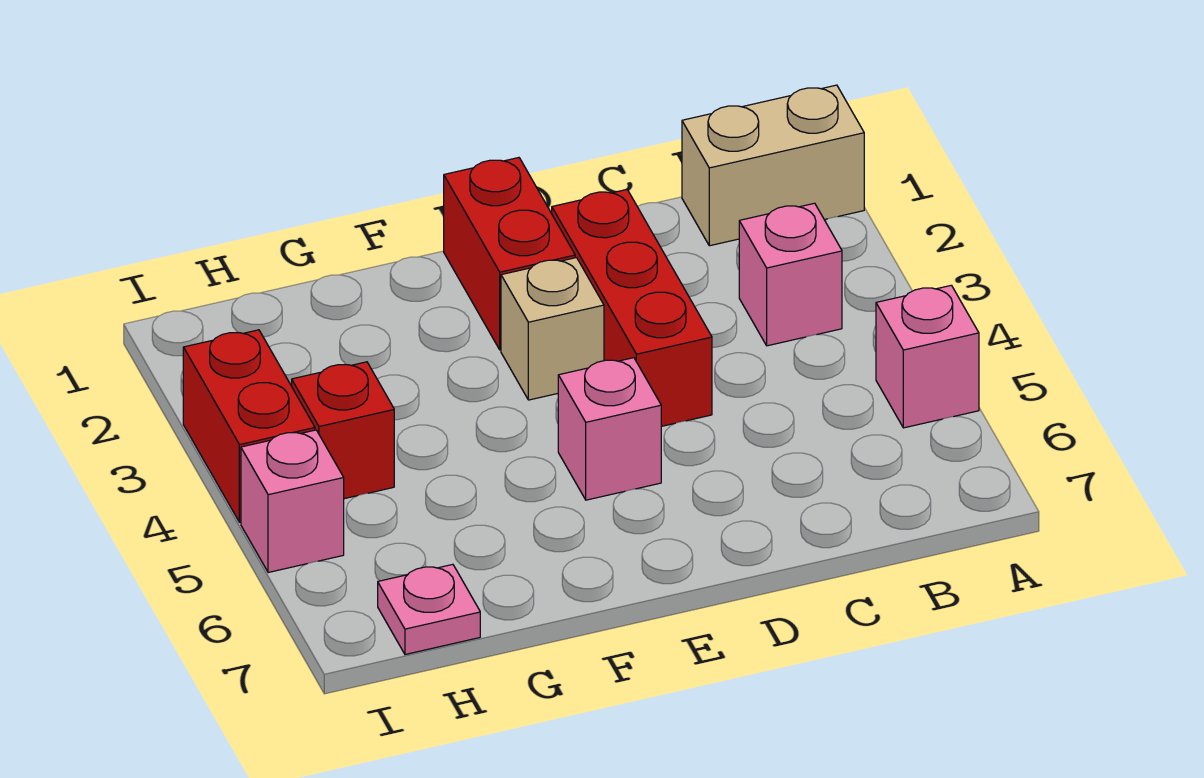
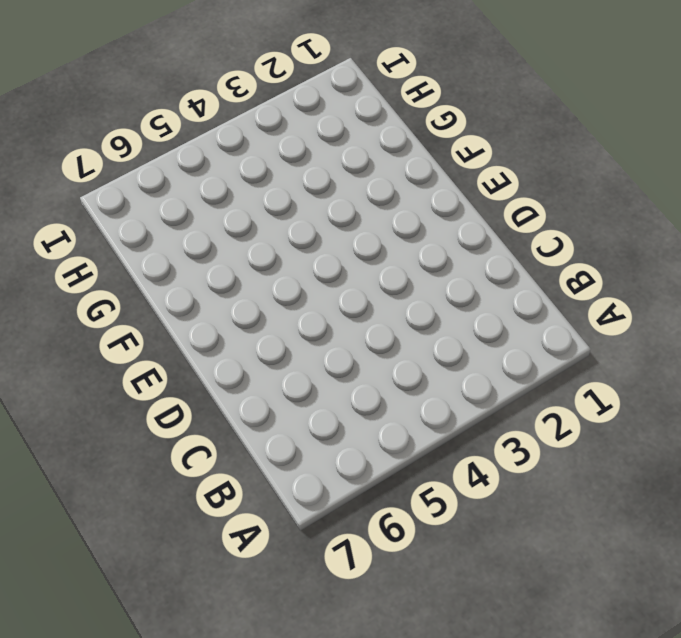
none -> tan brick A1:B1 level 1
none -> pink brick A5 level 1

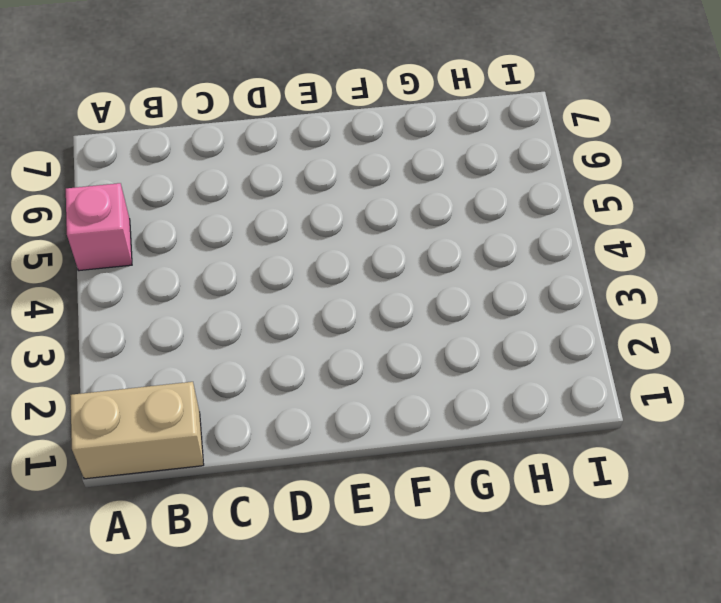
none -> pink brick B3 level 1
none -> red brick D2:D4 level 1

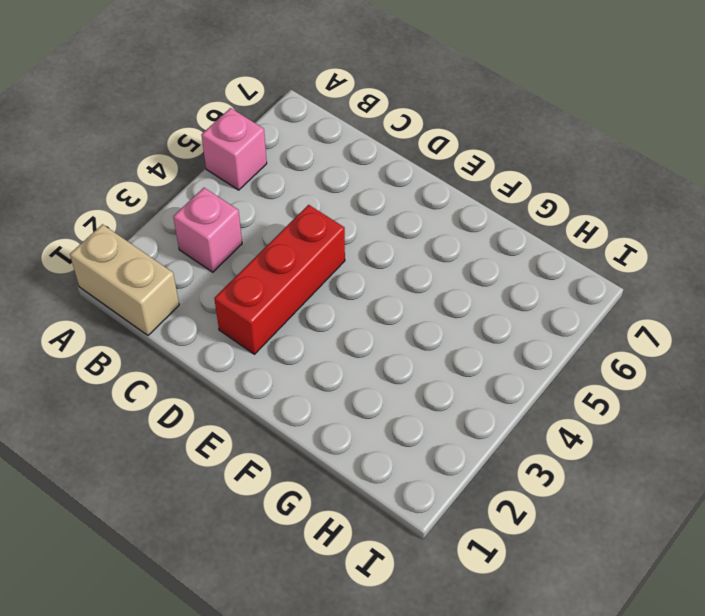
none -> red brick E1:E2 level 1
none -> tan brick E3 level 1

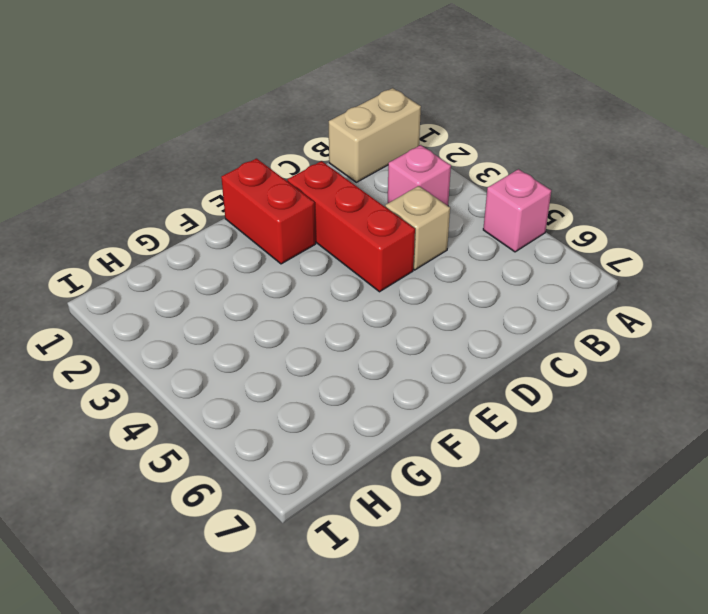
tan brick C4 level 1 -> tan brick E3 level 1
none -> pink brick E5 level 1
none -> red brick H4 level 1

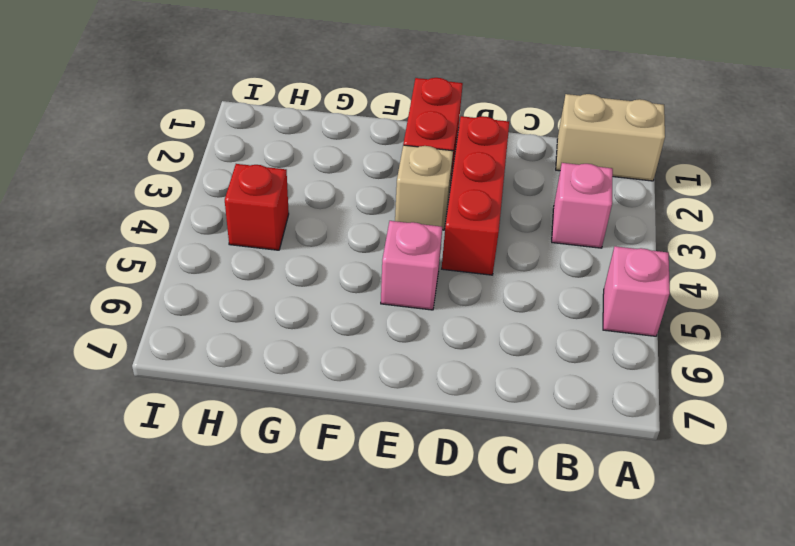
none -> pink plate H7 level 1
none -> red brick I3:I4 level 1

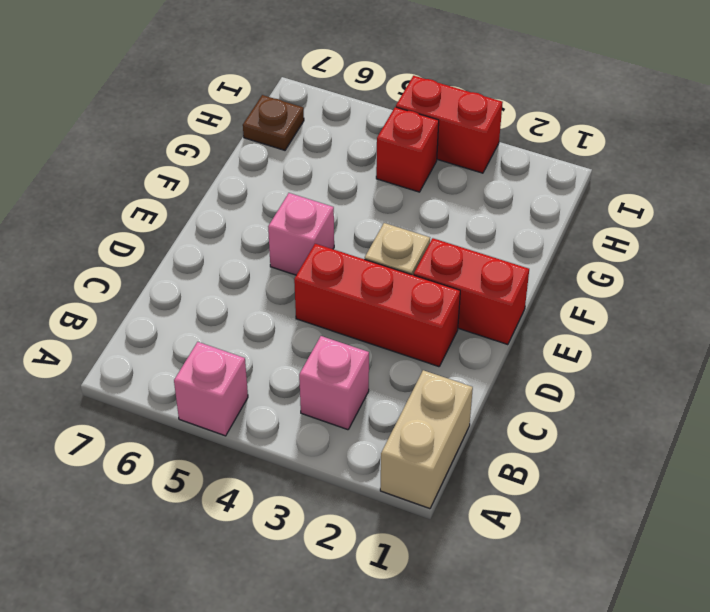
brown plate H7 level 1 -> pink plate H7 level 1
none -> pink brick I5 level 1

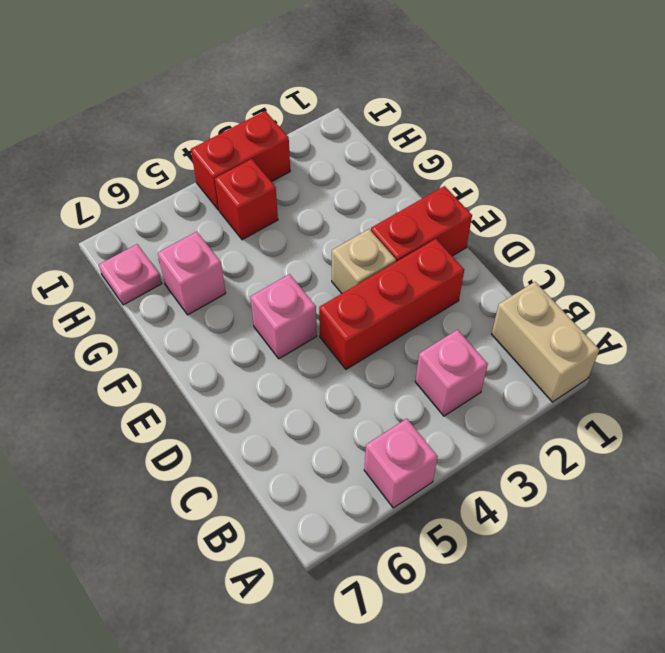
pink brick G6 level 1 -> pink brick I5 level 1

